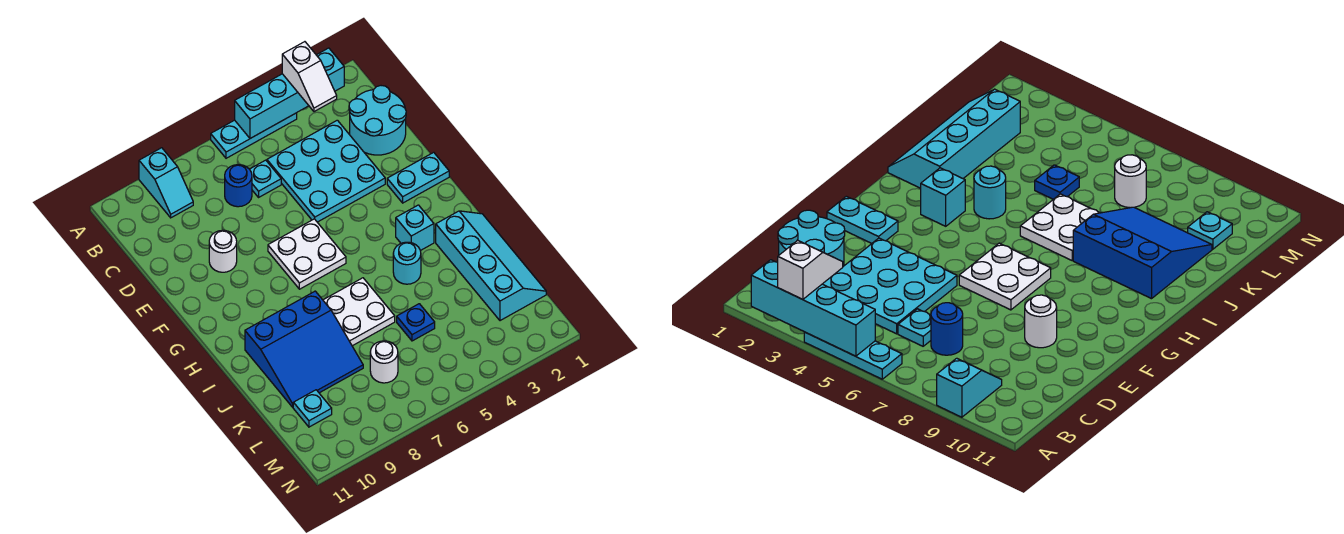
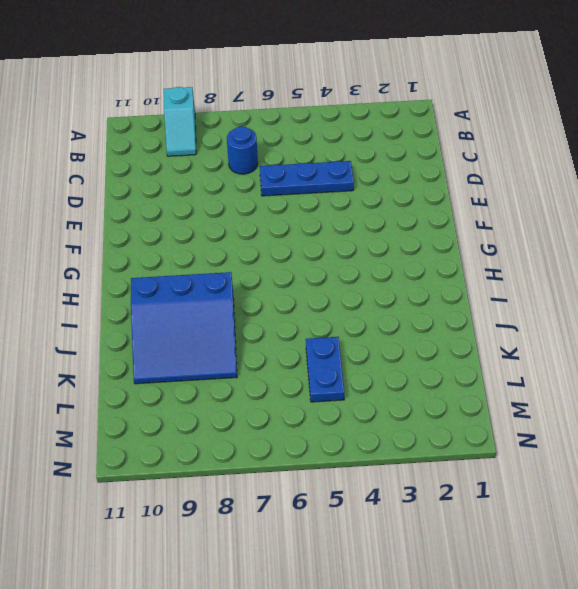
blue plate D4:D6 level 1 -> cyan plate C3:E5 level 1
blue plate K5:L5 level 1 -> blue plate K5 level 1
none -> cyan plate A4:A6 level 1
none -> cyan round brick C1:D2 level 1
none -> cyan plate C6 level 1

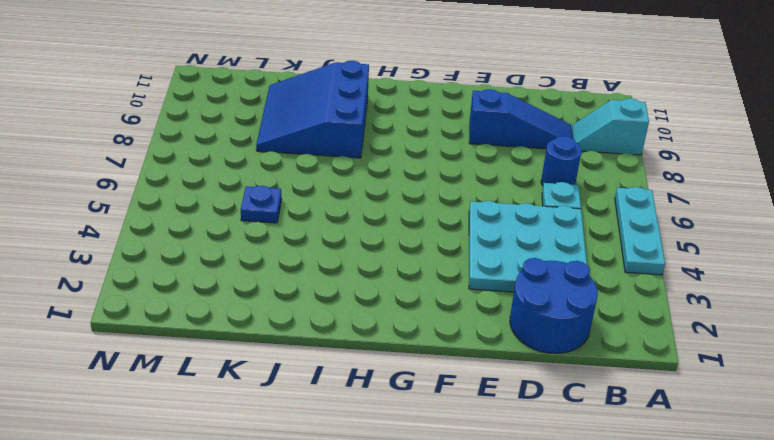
blue round brick C1:D2 level 1 -> cyan round brick C1:D2 level 1
blue slope C9:E9 level 1 top E -> white round brick E9 level 1
none -> cyan plate F1:F2 level 1
none -> white plate F6:G7 level 1
none -> cyan brick H3 level 1

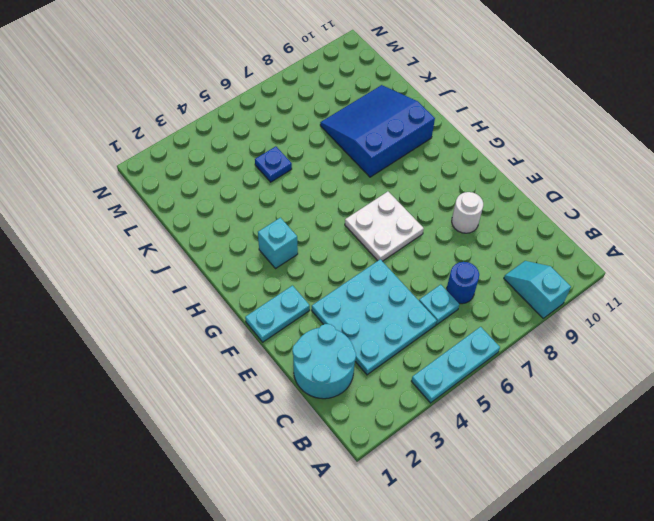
none -> cyan slope I1:L2 level 1 top 2
none -> cyan round brick I4 level 1
none -> white plate I6:J7 level 1

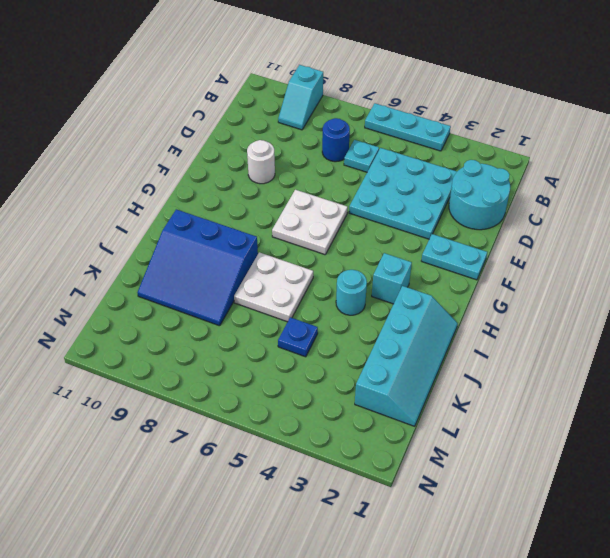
none -> white round brick L7 level 1
none -> cyan plate L10 level 1
none -> cyan brick A2:A5 level 2

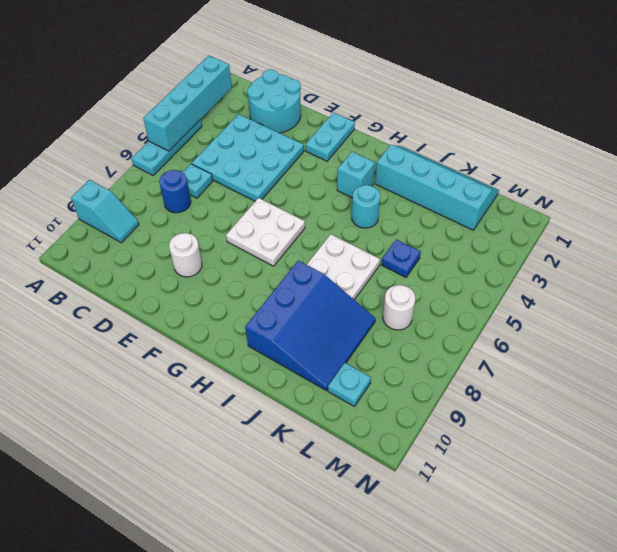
none -> white slope A3:B3 level 3 top A

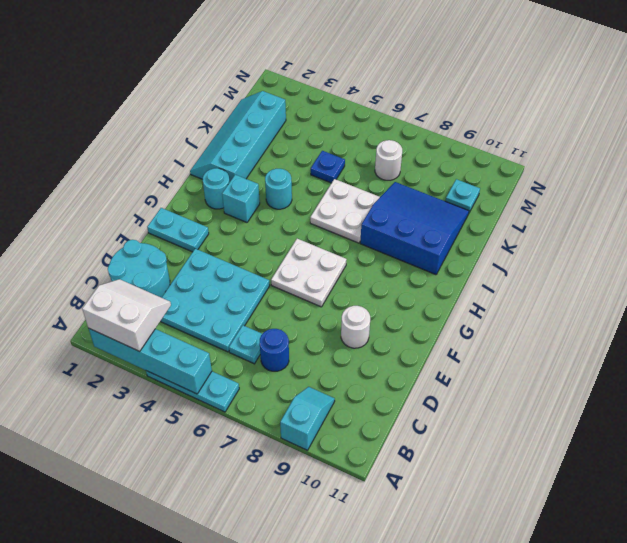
white slope A2:B3 level 3 top A -> white slope A3:B3 level 3 top A
cyan round brick H2 level 1 -> none

